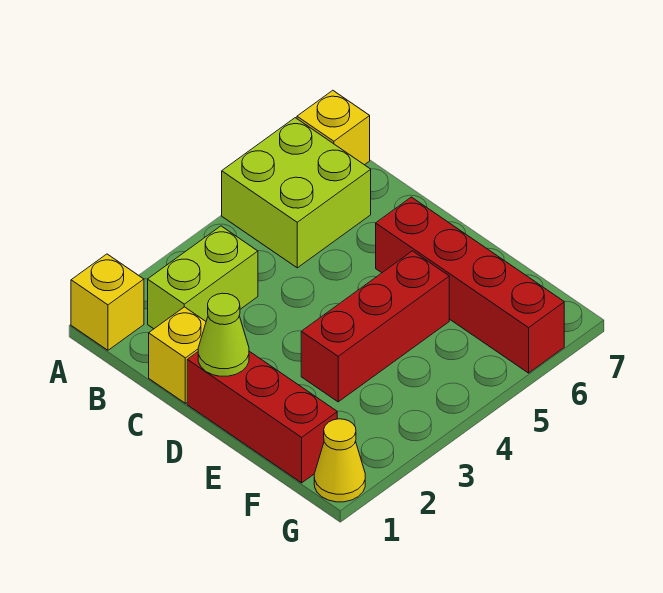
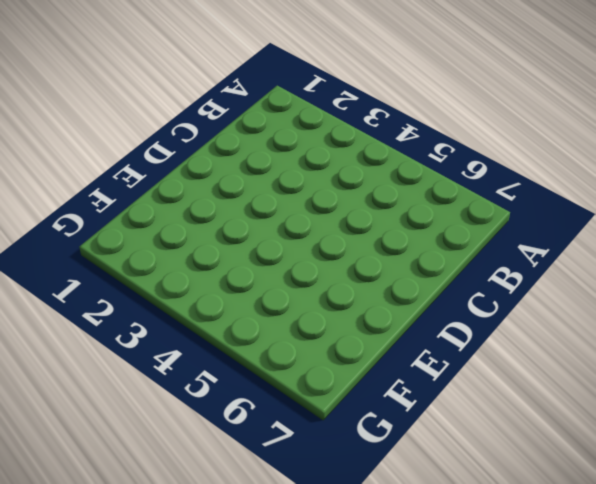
none -> yellow brick A1 level 1
none -> lime brick A5:B6 level 1

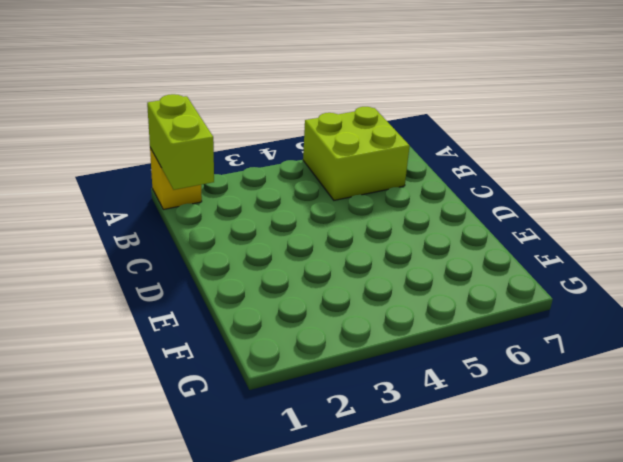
lime brick A1:B1 level 2 -> lime brick B2:B3 level 1
none -> yellow brick A7 level 1
none -> yellow brick C1 level 1

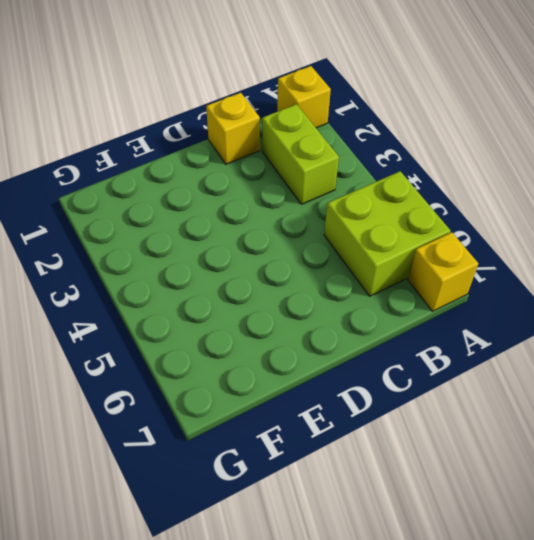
none -> red brick D1:F1 level 1
none -> red brick D6:G6 level 1

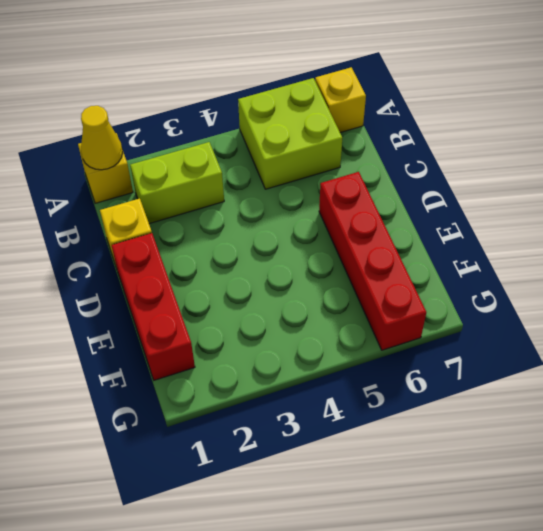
yellow cone A1 level 2 -> yellow cone G1 level 1
none -> red brick E3:E5 level 1
none -> lime cone D1 level 2

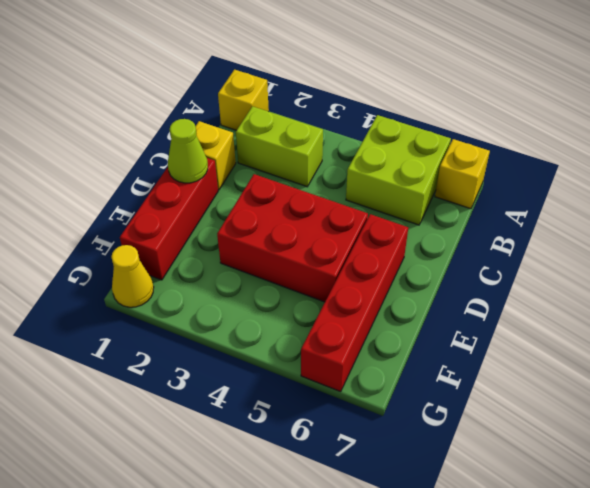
red brick D3:E5 level 1 -> red brick E3:E5 level 1

